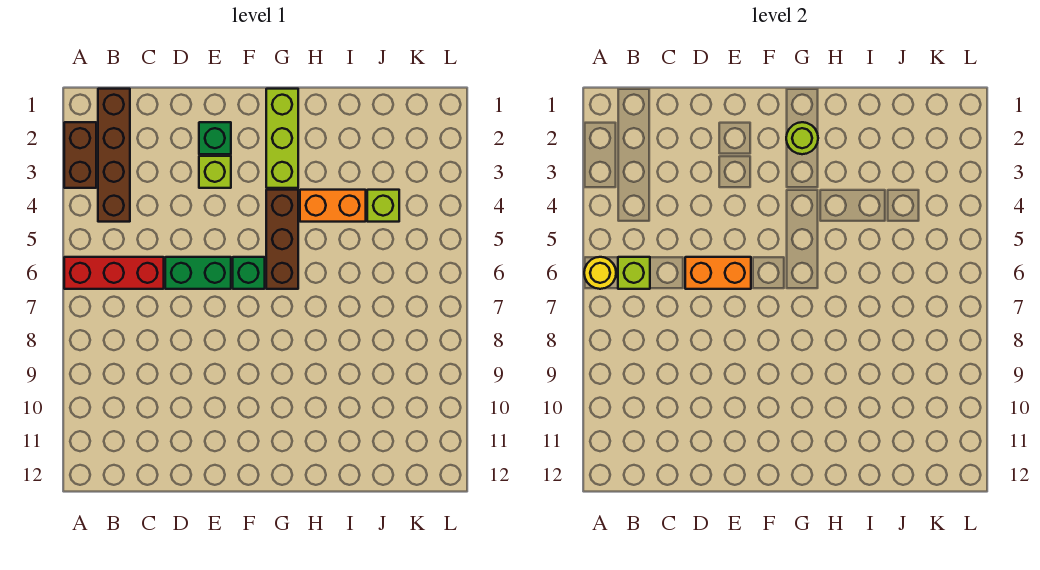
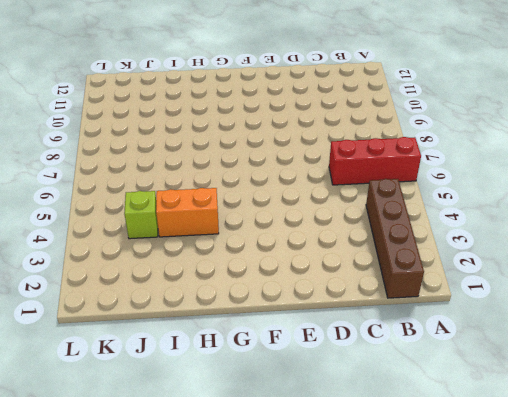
none -> brown brick A2:A3 level 1
none -> green brick D6:E6 level 1
none -> green brick E2 level 1

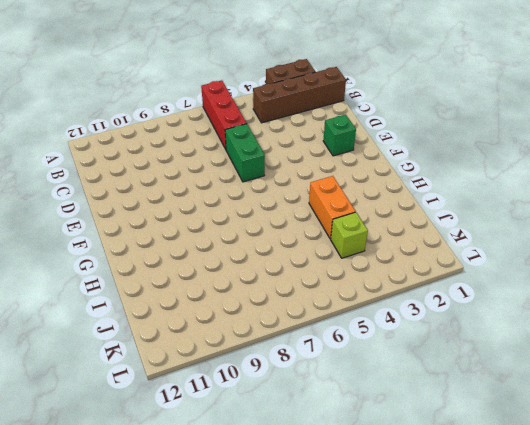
none -> lime brick E3 level 1
none -> green brick F6 level 1
none -> lime brick G1:G3 level 1

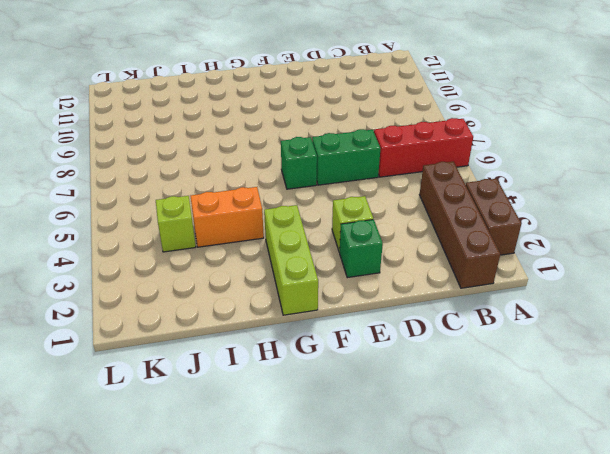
none -> brown brick G4:G6 level 1
none -> yellow round brick A6 level 2
none -> lime brick B6 level 2

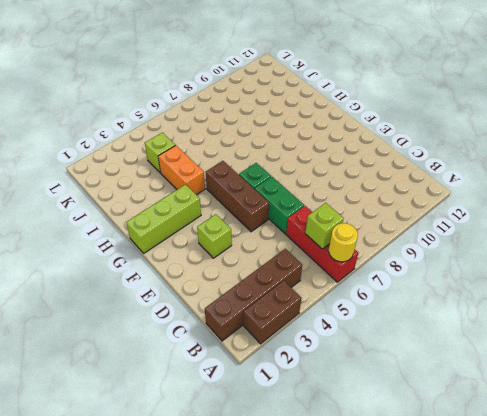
brown brick E5:G5 level 1 -> brown brick G4:G6 level 1
none -> green brick E2 level 1
none -> orange brick D6:E6 level 2
none -> lime round brick G2 level 2

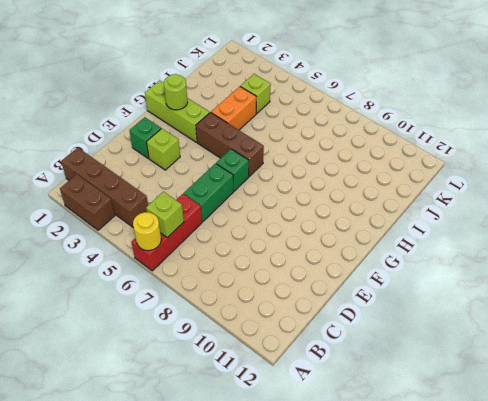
none -> orange brick D6:E6 level 2

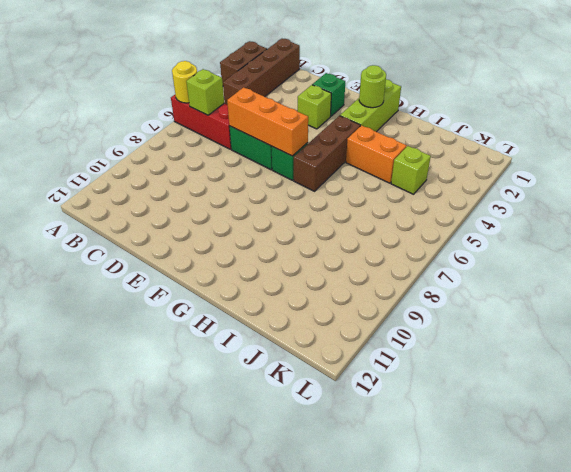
orange brick D6:F6 level 2 -> orange brick D6:E6 level 2

